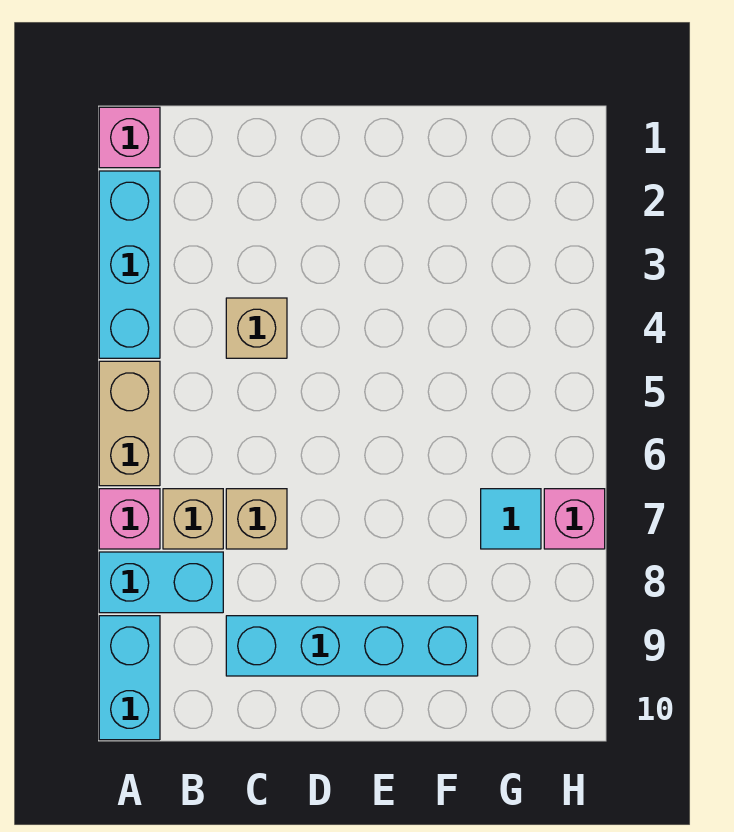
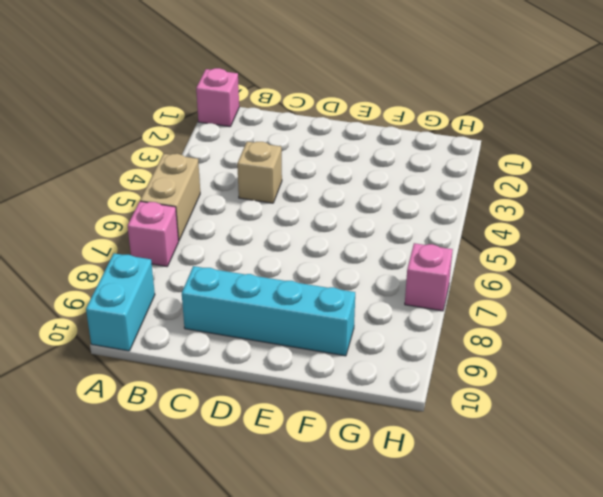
none -> cyan brick A2:A4 level 1
none -> cyan brick A8:B8 level 1
none -> tan brick B7 level 1

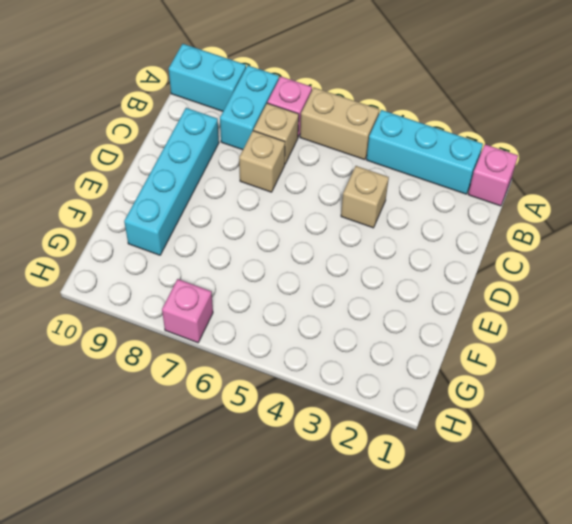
none -> cyan tile G7 level 1

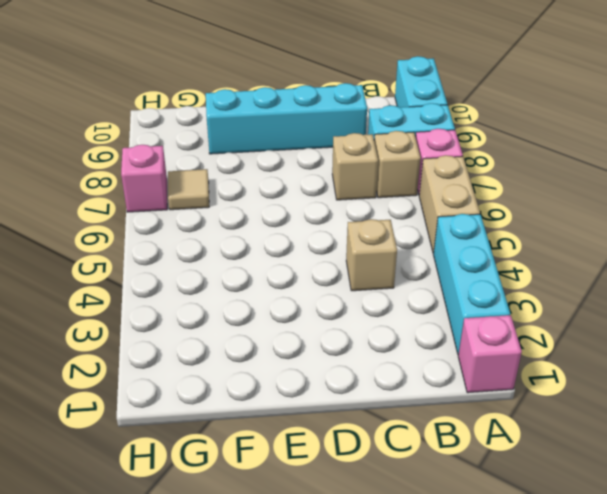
tan tile G7 level 1 -> cyan tile G7 level 1

